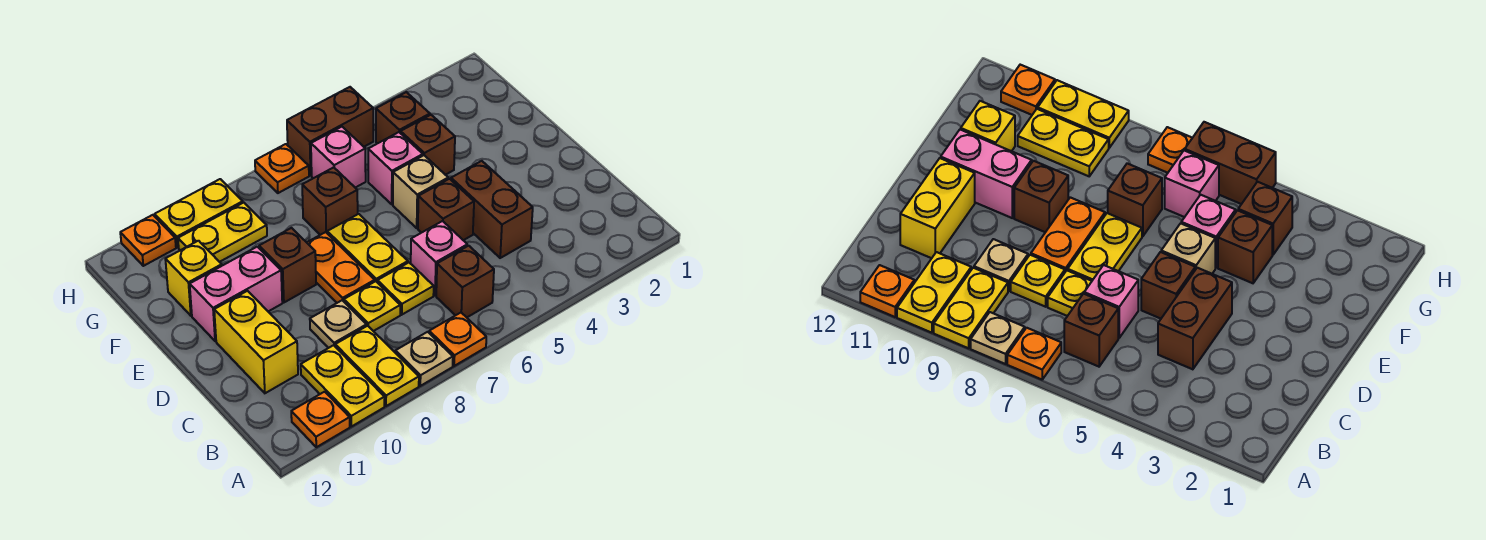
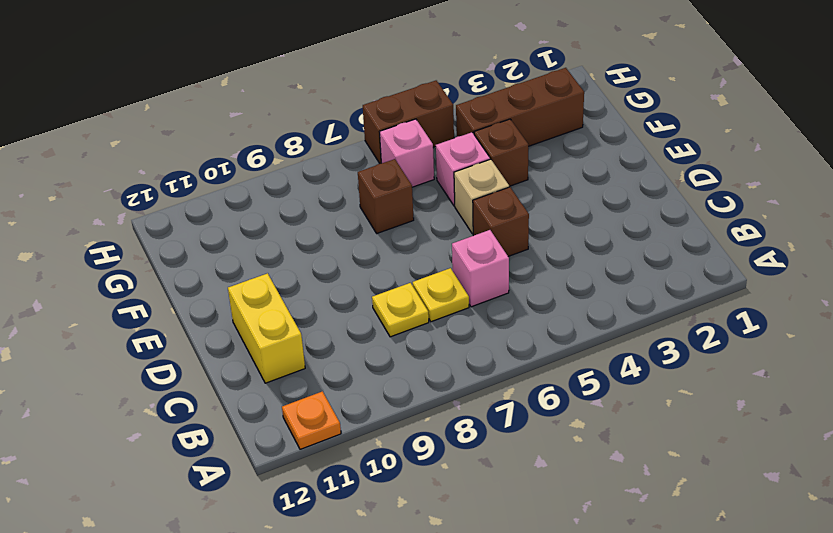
brown brick G2:G4 level 1 -> brown brick G4 level 1
none -> orange plate A7 level 1
none -> tan plate A8 level 1
none -> yellow plate A9:B9 level 1

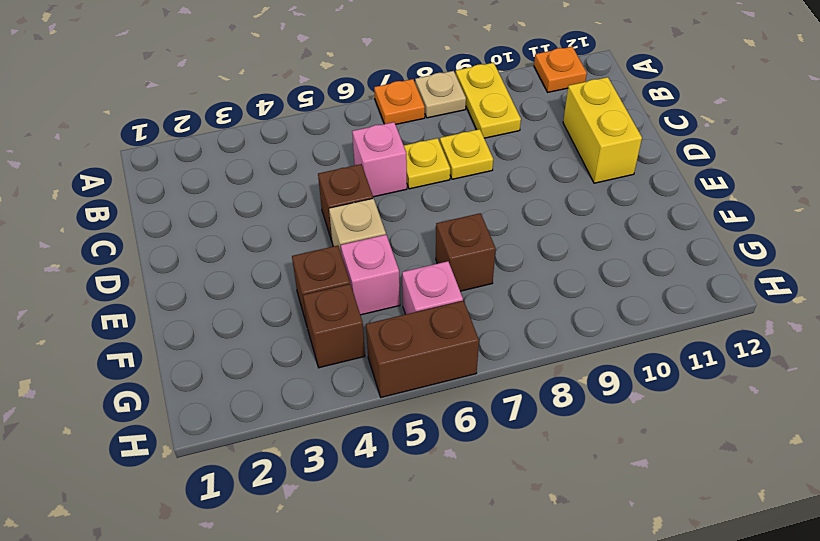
none -> yellow plate A10:B10 level 1
none -> brown brick B6 level 1
none -> brown brick C4:D4 level 1

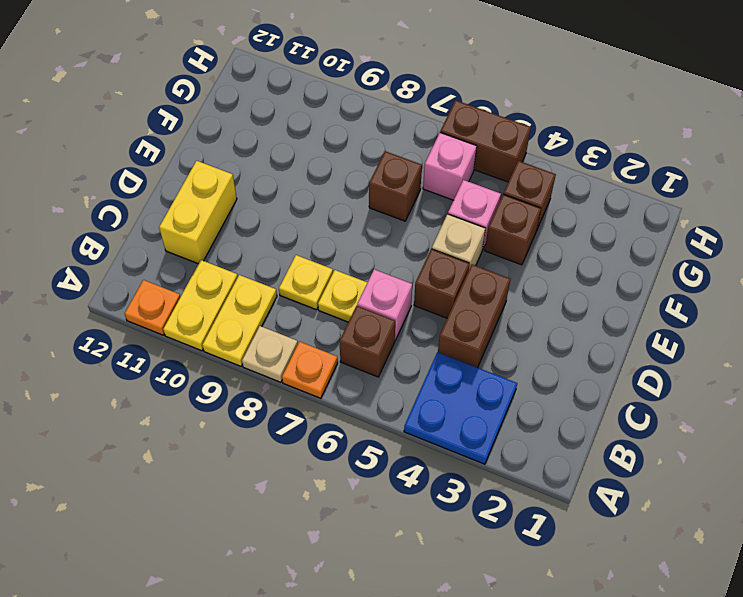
blue plate A3:B4 level 1 -> none
none -> tan plate C9 level 1
none -> yellow plate D7:E7 level 1
none -> orange plate D8:E8 level 1

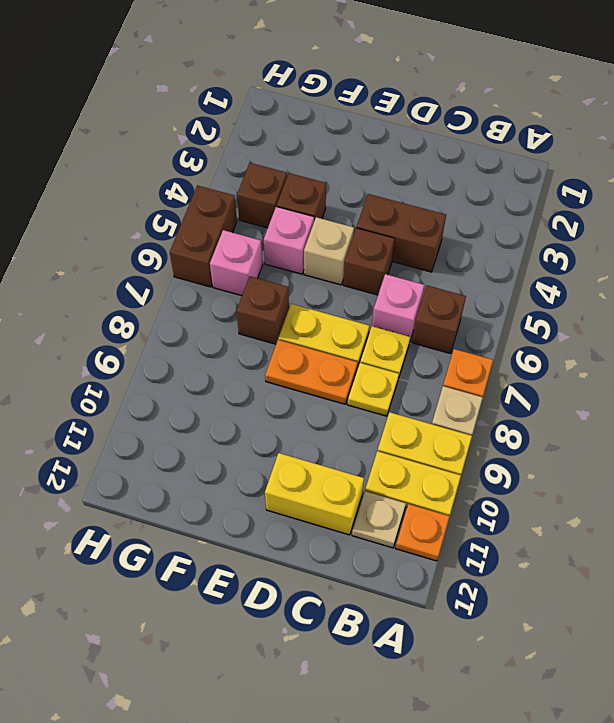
tan plate B11 level 1 -> tan plate C9 level 1
none -> brown brick E9 level 1
none -> pink brick E10:E11 level 1
none -> yellow brick F11 level 1

